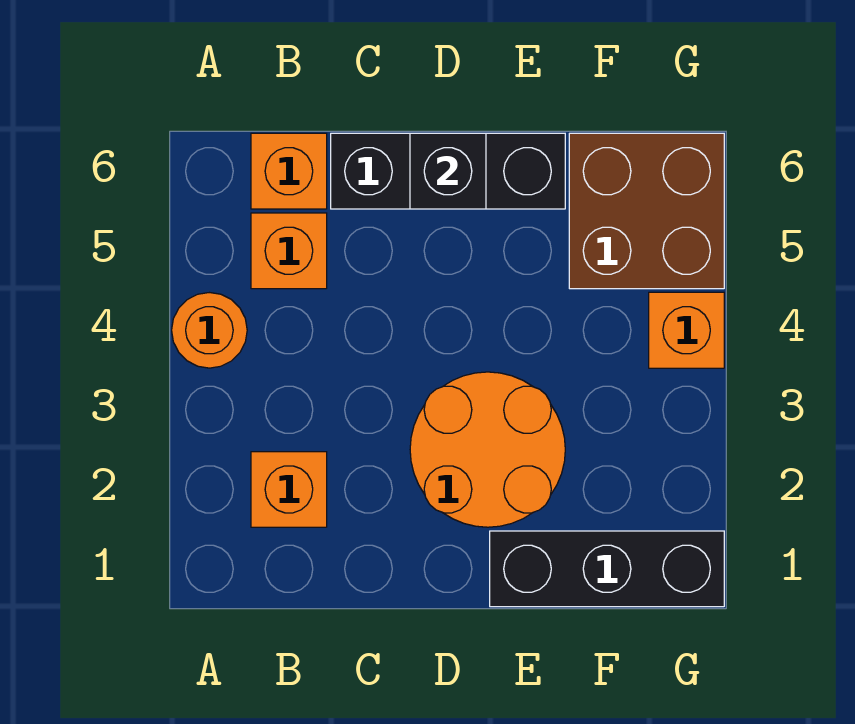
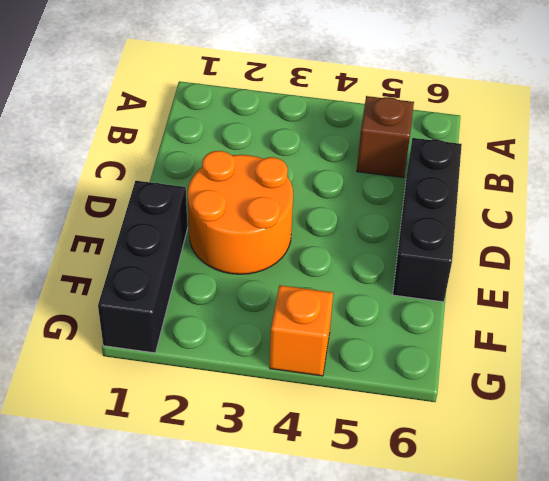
brown brick B5 level 1 -> orange brick B5 level 1
none -> orange round brick A4 level 1
none -> orange brick B2 level 1

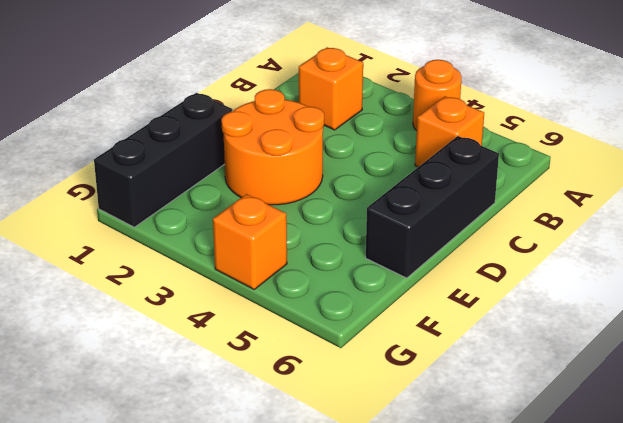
none -> orange brick B6 level 1
none -> brown brick F5:G6 level 1

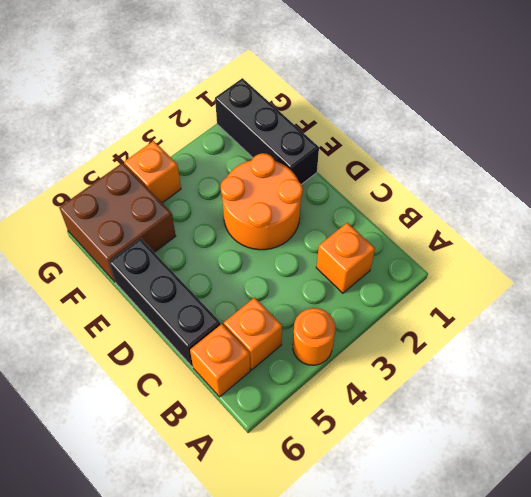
none -> black brick D6 level 2

